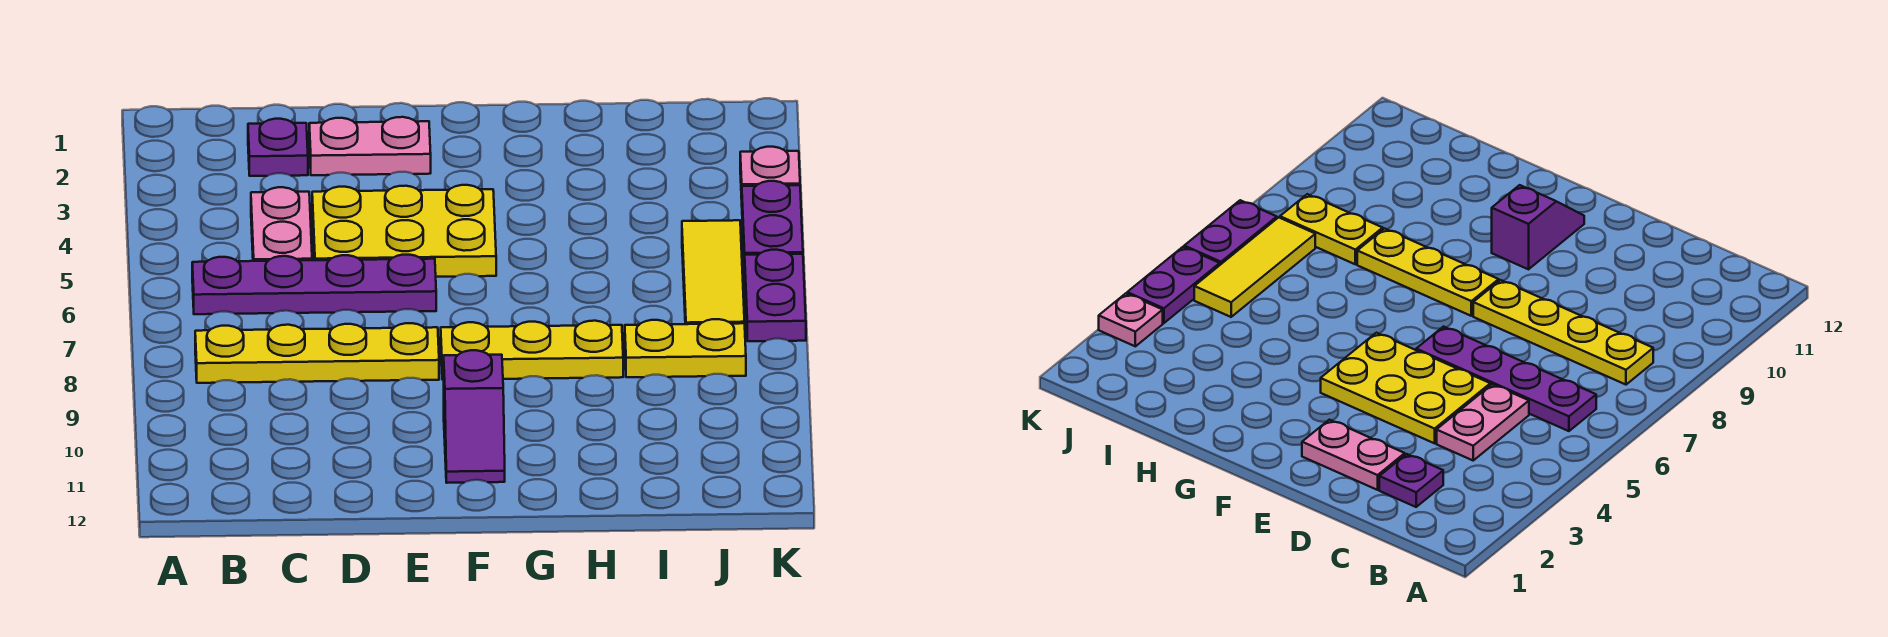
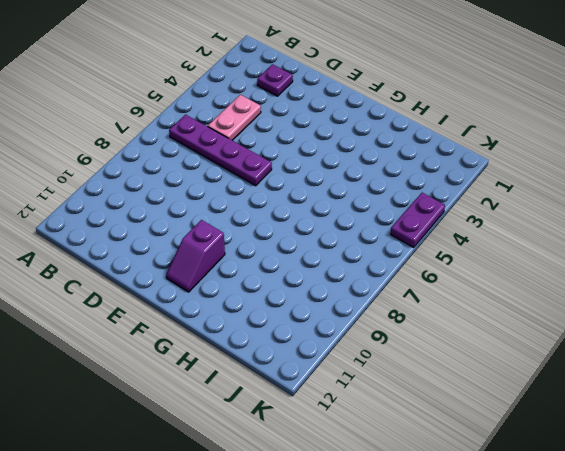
none -> yellow plate B8:E8 level 1
none -> pink plate D2:E2 level 1
none -> yellow plate D4:F5 level 1

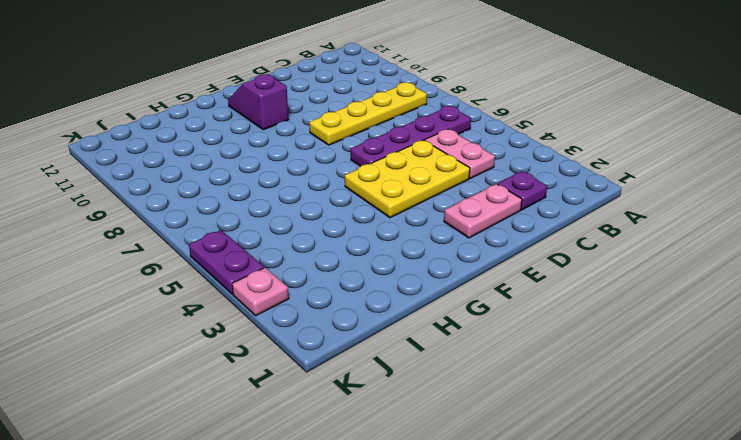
none -> yellow plate F8:H8 level 1
none -> yellow plate I8:J8 level 1
none -> yellow tile J5:J7 level 1

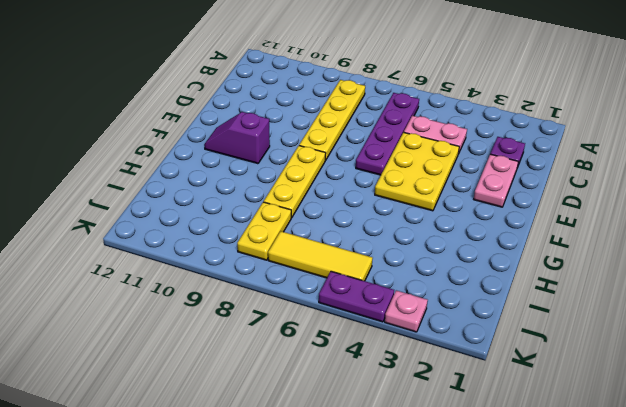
none -> purple plate K6:K7 level 1

